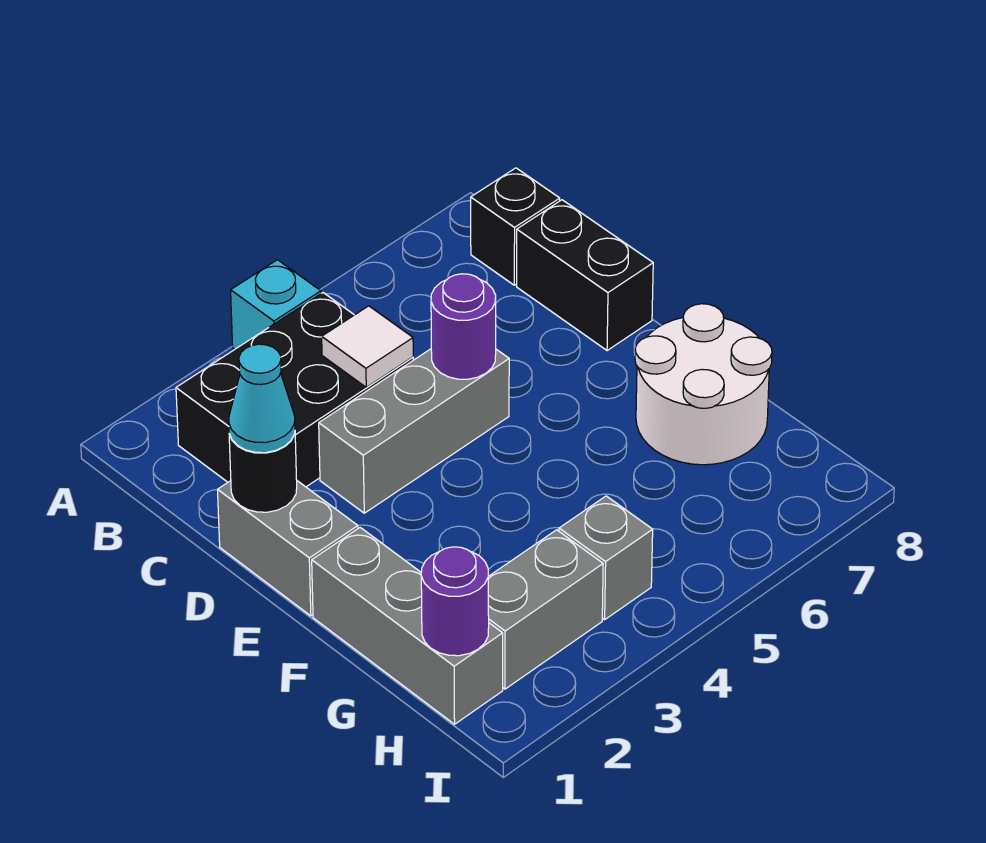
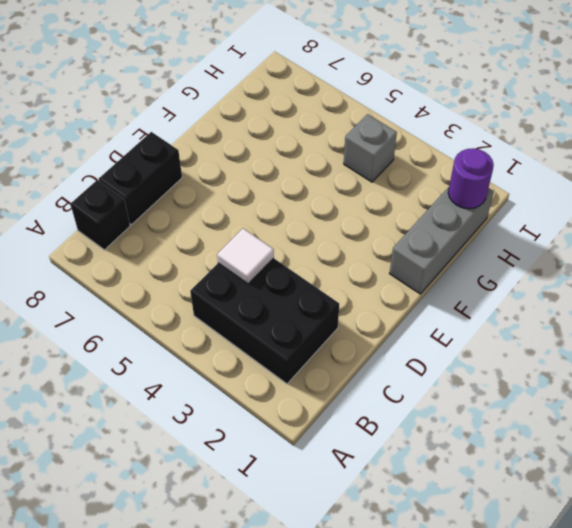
none -> cyan brick A4 level 1
none -> grey brick D1:E1 level 1
none -> grey brick D3:D5 level 1

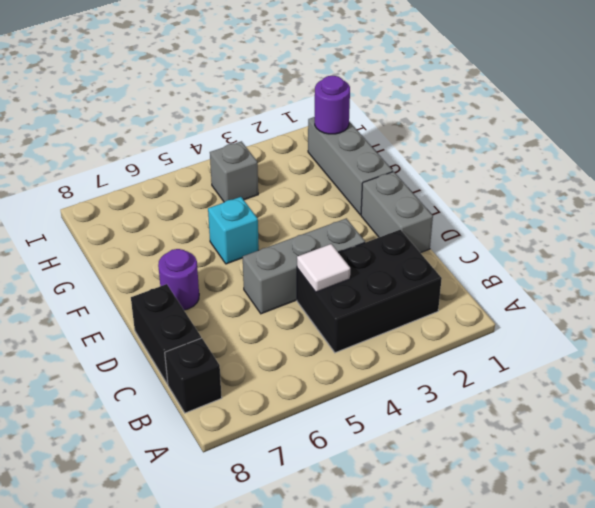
purple round brick E7 level 1 -> purple round brick D5 level 2
cyan brick F5 level 1 -> cyan brick A4 level 1
none -> white round brick F7:G8 level 1
none -> grey brick H2:H3 level 1
none -> black round brick D1 level 2

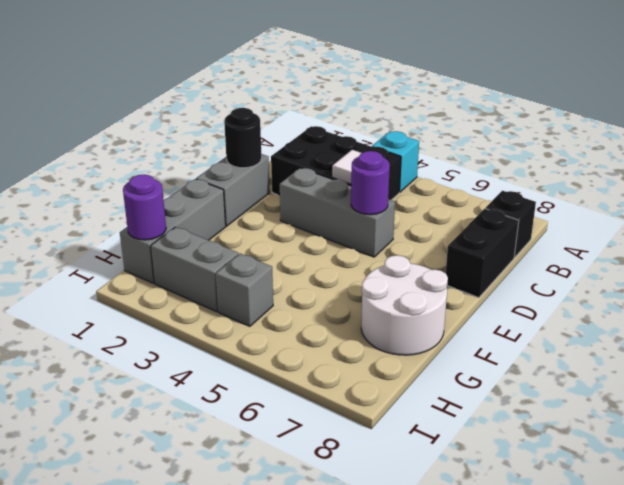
none -> cyan cone D1 level 3

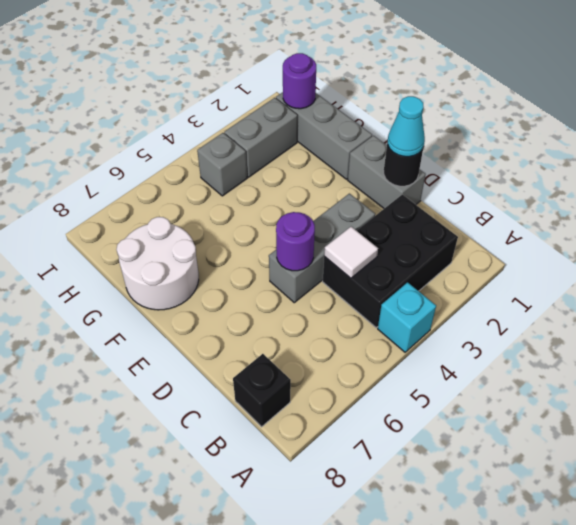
none -> black brick C8:D8 level 1

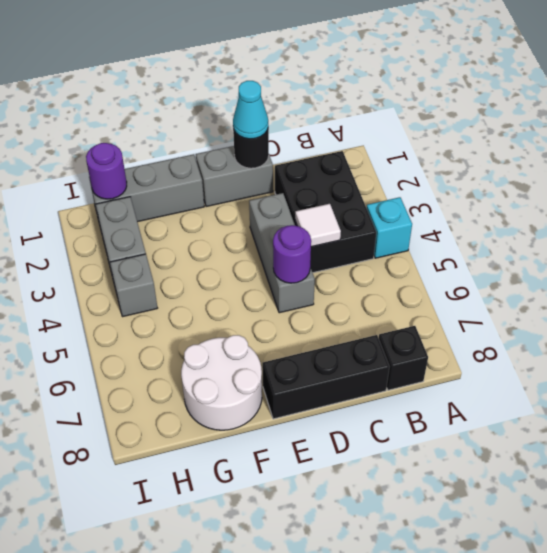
black brick C8:E8 level 1 -> black brick C8:D8 level 1

